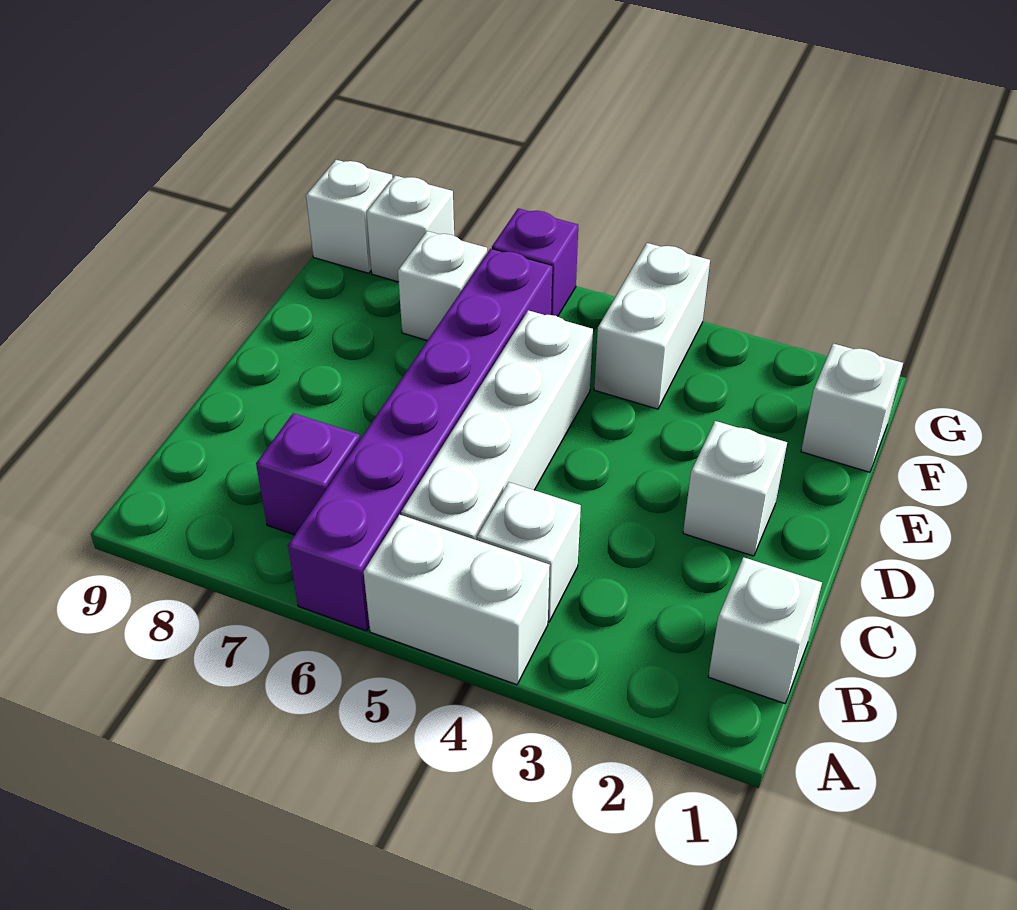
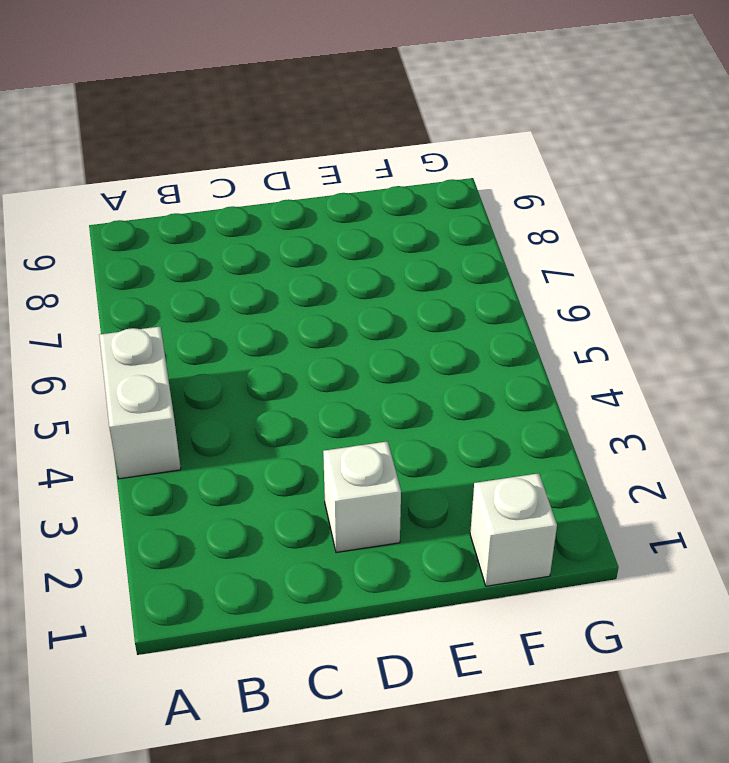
none -> purple brick A6:F6 level 1
none -> white brick B1 level 1
none -> white brick B4 level 1

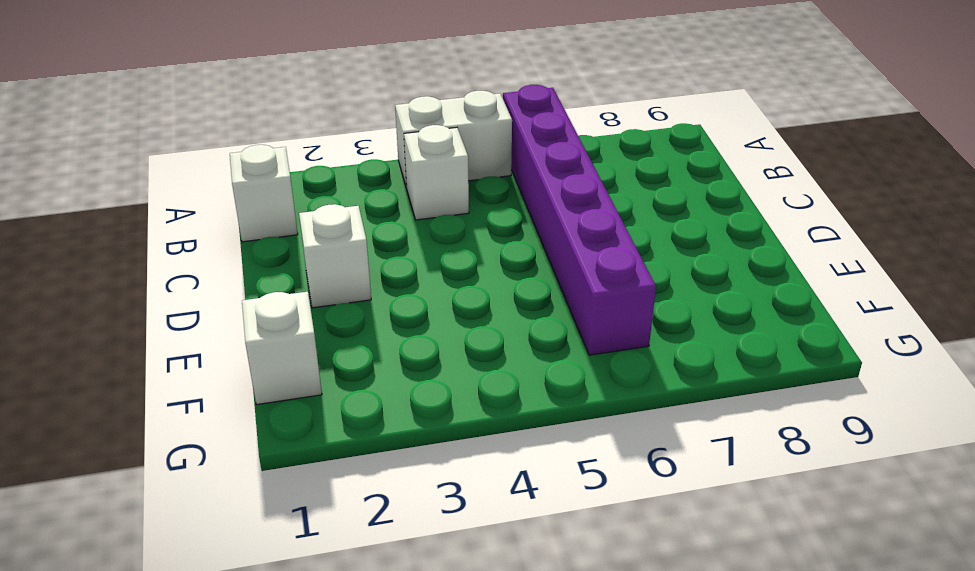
none -> white brick B5:E5 level 1
none -> purple brick B7 level 1
none -> white brick F4:G4 level 1

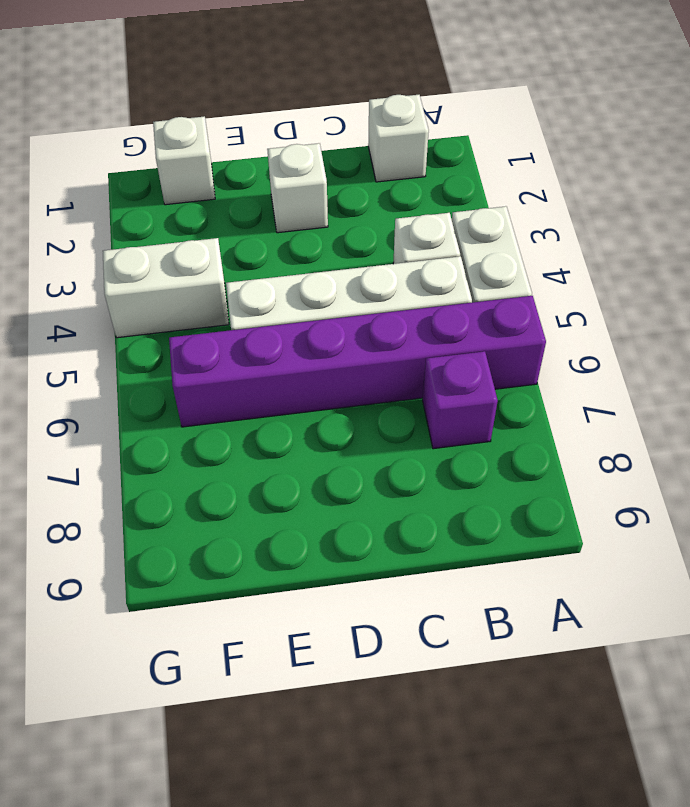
none -> white brick F7 level 1
none -> purple brick G6 level 1
none -> white brick G8 level 1

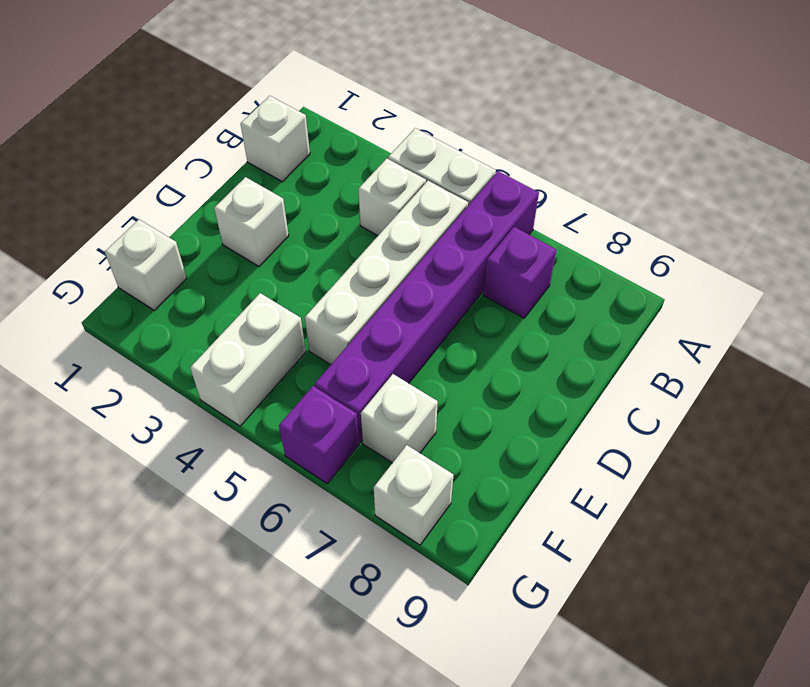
none -> white brick G9 level 1

